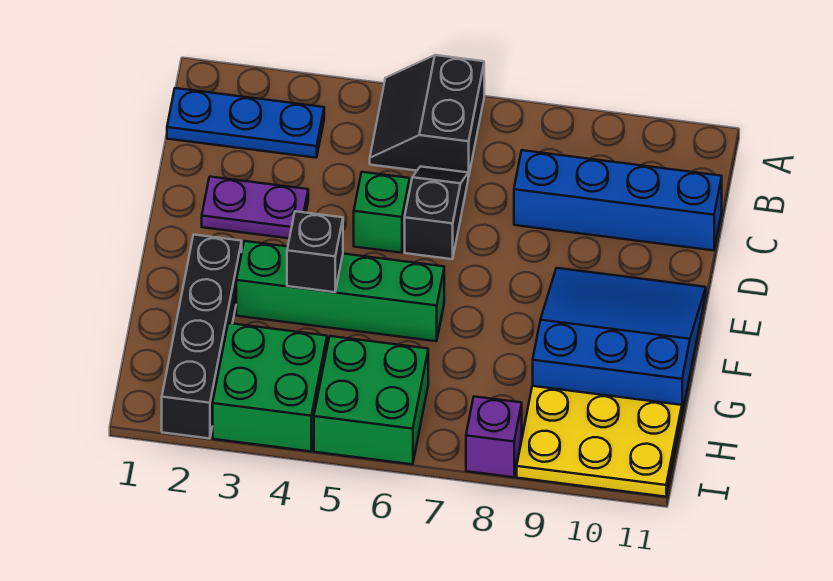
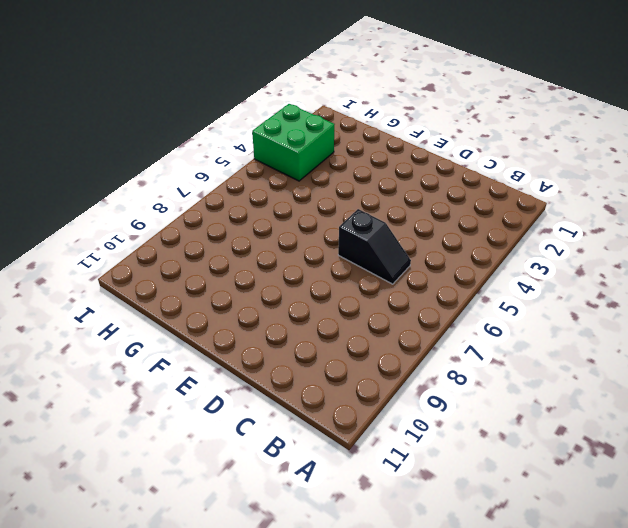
none -> black slope A5:B6 level 1 top 6
none -> blue plate B1:B3 level 1
none -> blue brick C8:C11 level 1

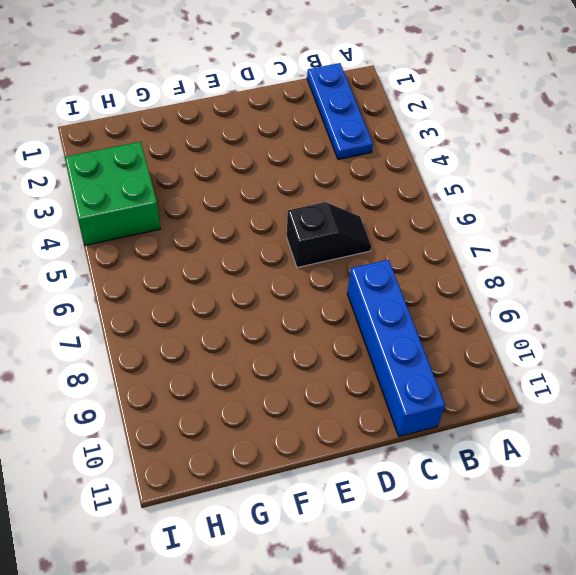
none -> black slope A5:B6 level 1 top 6
none -> purple plate D2:D3 level 1
none -> green brick D5 level 1

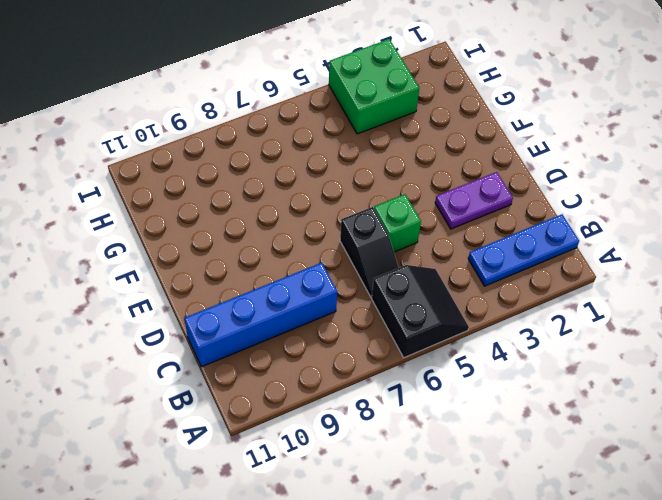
none -> blue slope E9:G11 level 1 top G
none -> black brick F2:I2 level 1
none -> green brick F3:F6 level 1

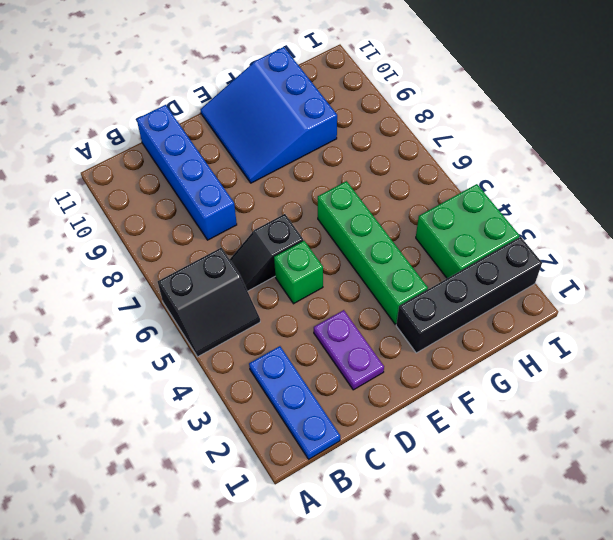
none -> green brick H5:I6 level 1
none -> yellow plate H9:I11 level 1
none -> purple brick I8 level 1

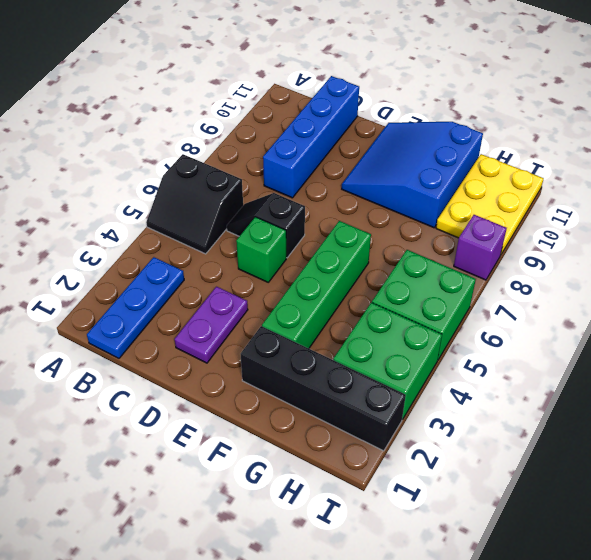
none -> black brick F4 level 2

